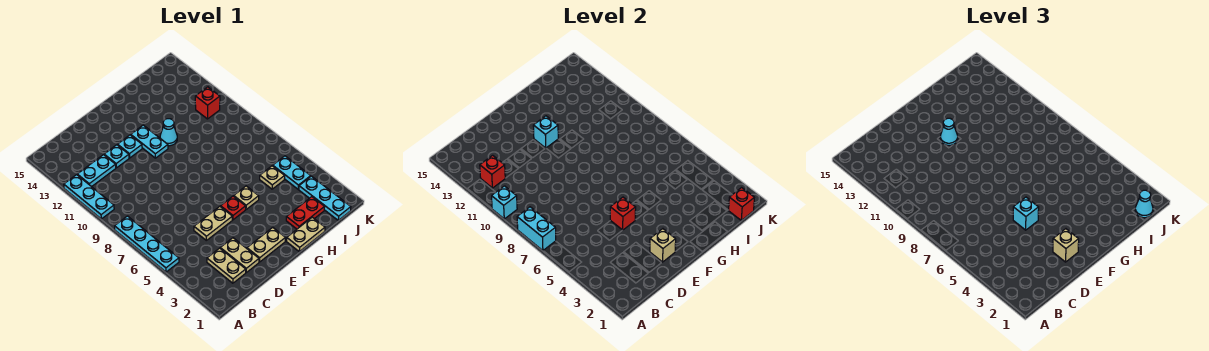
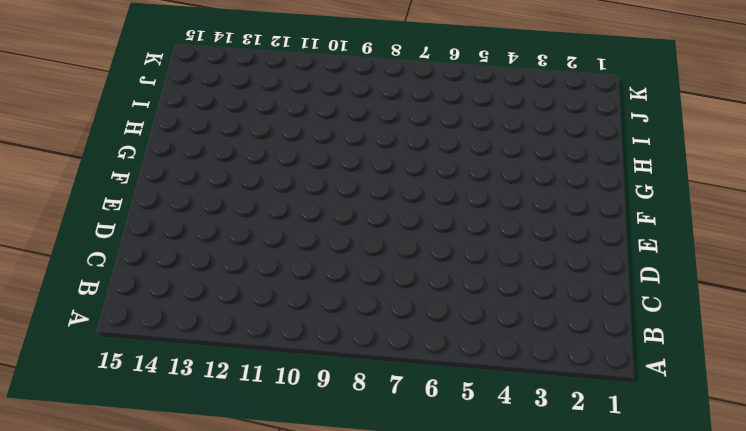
none -> cyan plate A5:A8 level 1
none -> cyan plate A10:A12 level 1
none -> cyan plate B12:C12 level 1
none -> tan plate C2:C3 level 1

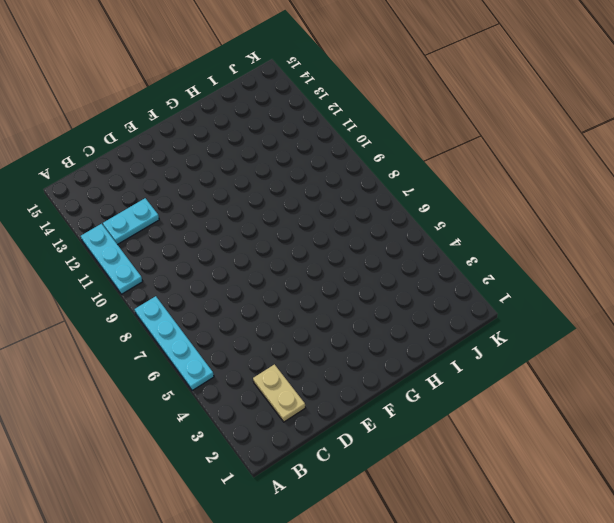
none -> tan plate D2:D3 level 1
none -> tan plate D5:E5 level 1
none -> cyan plate D12 level 1
none -> tan plate E2:F2 level 1

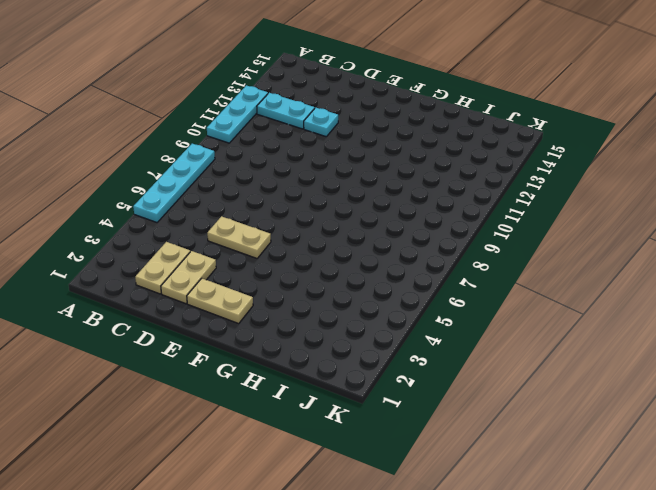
none -> cyan plate E12 level 1
none -> red plate F5 level 1
none -> cyan plate F11:F12 level 1
none -> tan plate G1:H1 level 1

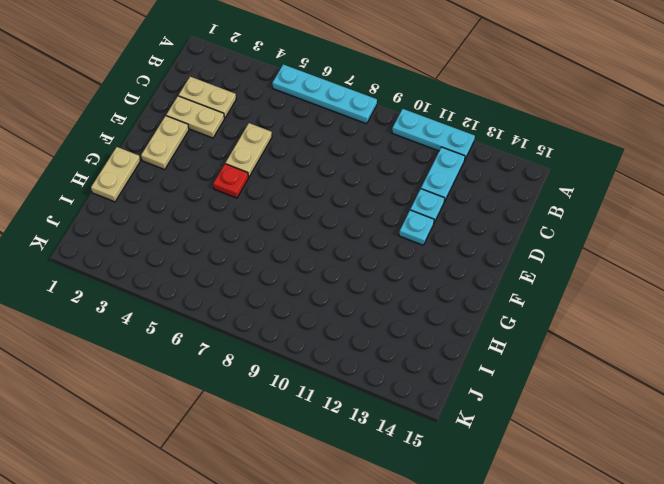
none -> cyan plate F11:F12 level 1
none -> tan plate G5 level 1
none -> cyan cone G11 level 1
none -> red plate H2:I2 level 1

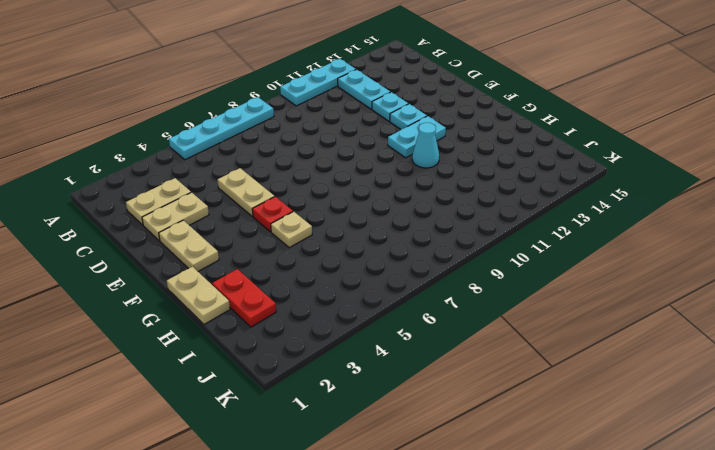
none -> tan plate I5 level 1
none -> cyan plate J1:J3 level 1
none -> cyan plate J4:J5 level 1
none -> red brick J11 level 1

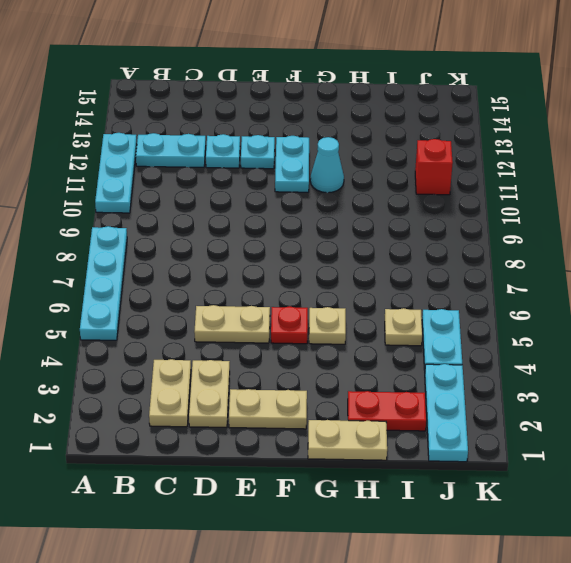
none -> cyan brick A7:A8 level 2
none -> cyan brick A10 level 2
none -> red brick B12 level 2
none -> tan brick E2 level 2

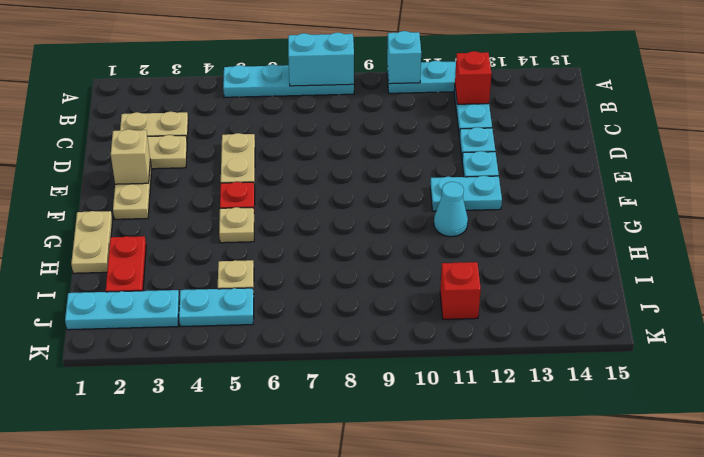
none -> red brick E5 level 2
none -> cyan brick F12 level 2
none -> red brick J1 level 2
none -> tan brick E2 level 3

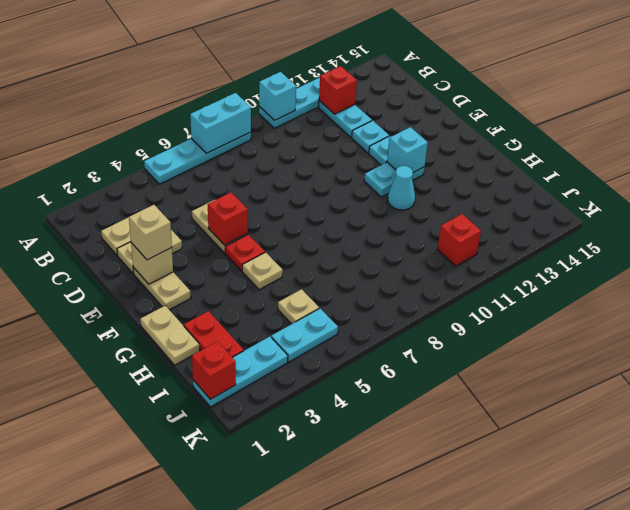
none -> cyan brick E5 level 3
none -> cyan cone F12 level 3
none -> cyan cone J1 level 3

